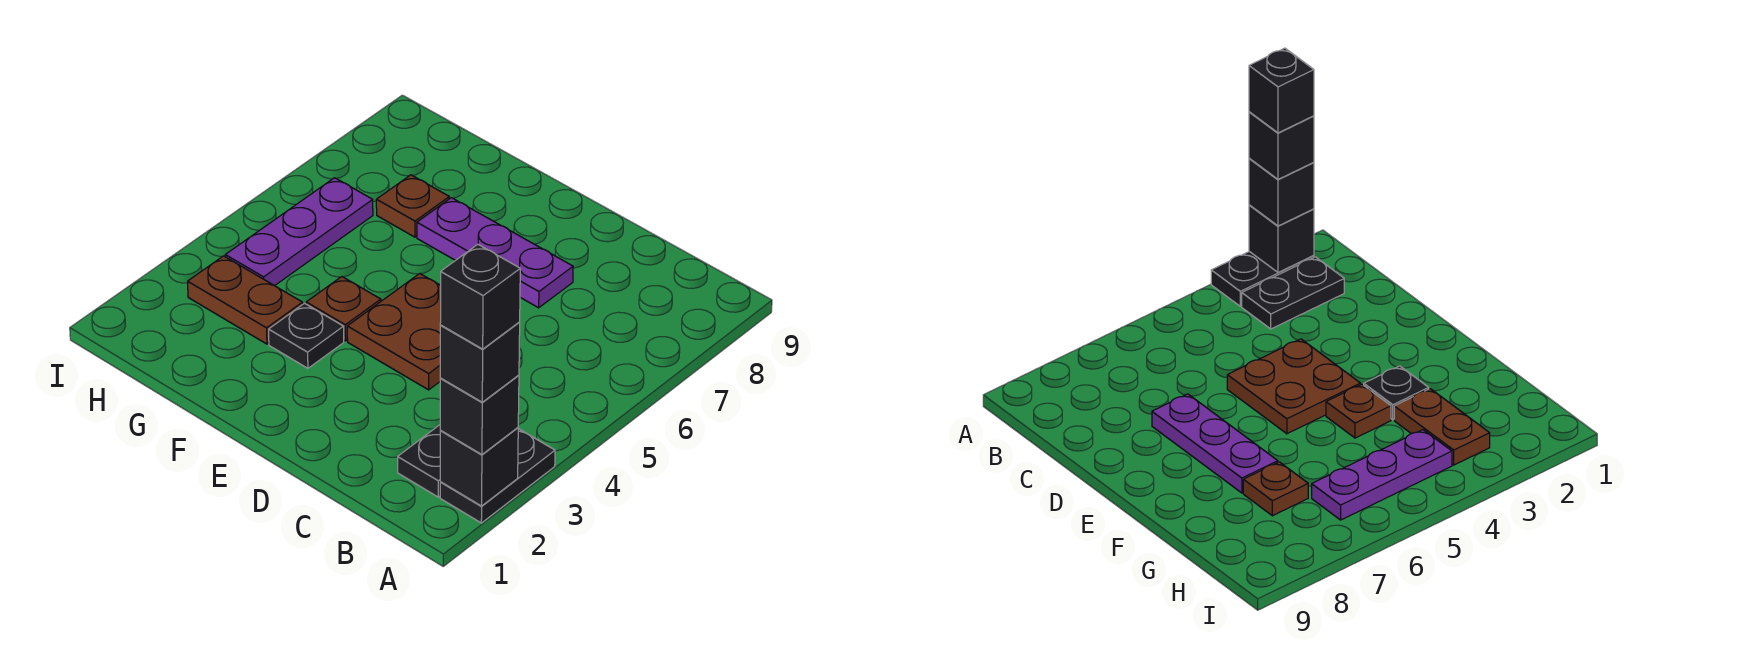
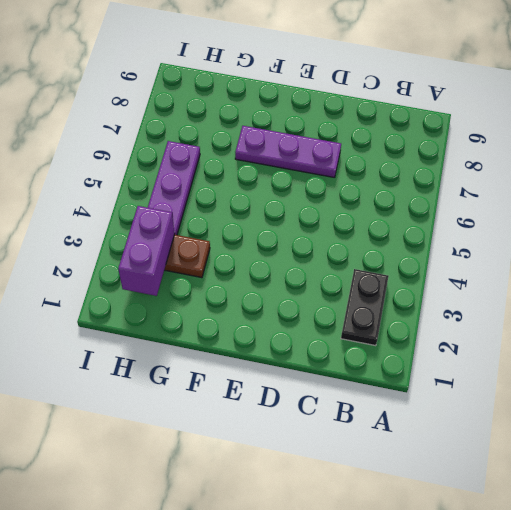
purple brick H2:H3 level 2 -> none
none -> black plate A2:A3 level 1
none -> brown plate D4:E5 level 1
none -> black plate F3 level 1

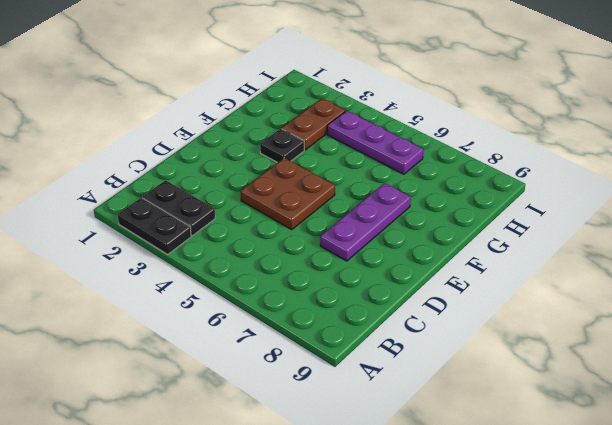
none -> brown plate F4 level 1
none -> brown plate G7 level 1
none -> black brick A2 level 2

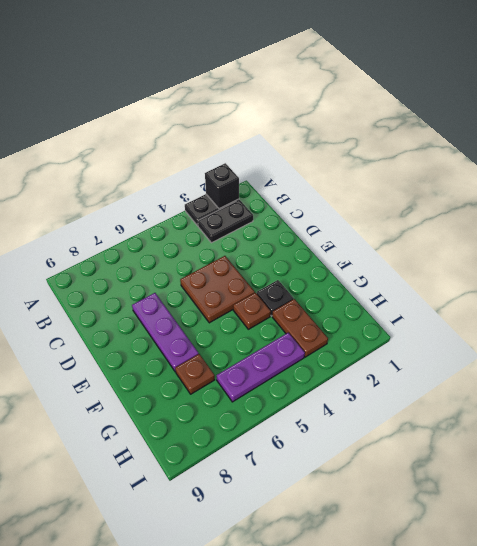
none -> black brick A2 level 3
none -> black brick A2 level 4
none -> black brick A2 level 5

